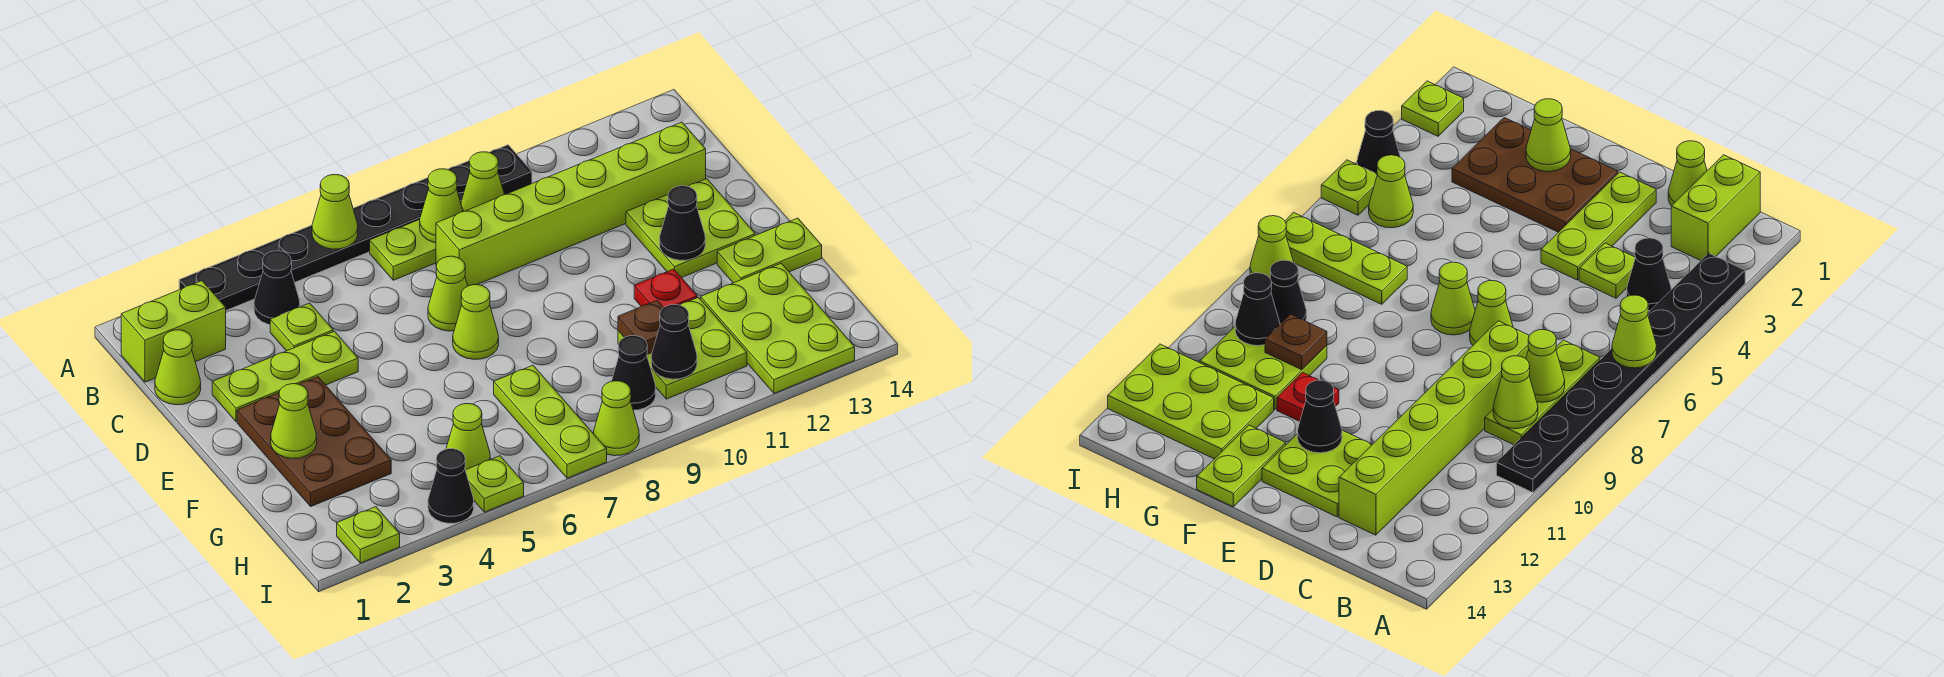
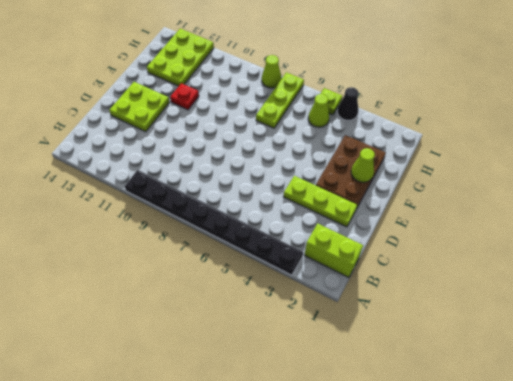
none -> black cone B4 level 1
none -> lime plate B7:B9 level 1
none -> lime cone C1 level 1
none -> lime plate C4 level 1

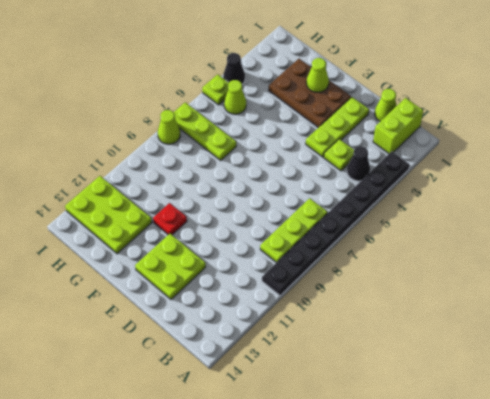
none -> lime brick C8:C13 level 1
none -> lime cone D7 level 1
none -> lime cone E7 level 1
none -> lime plate F13:F14 level 1

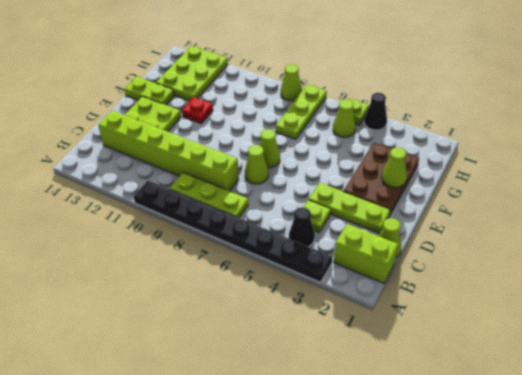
none -> lime plate G10:H11 level 1
none -> black cone H9 level 1
none -> lime plate I2 level 1
none -> lime cone A6 level 2

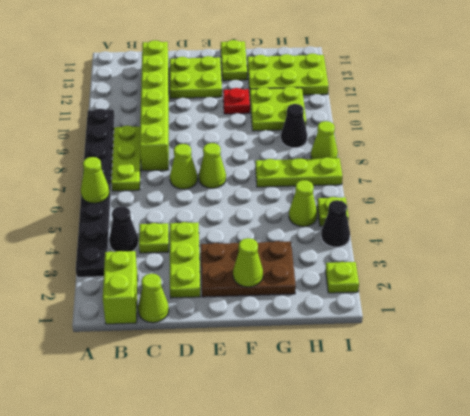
none -> lime cone B8 level 2
none -> lime cone B9 level 2
none -> black cone E12 level 2
none -> brown plate G10 level 2

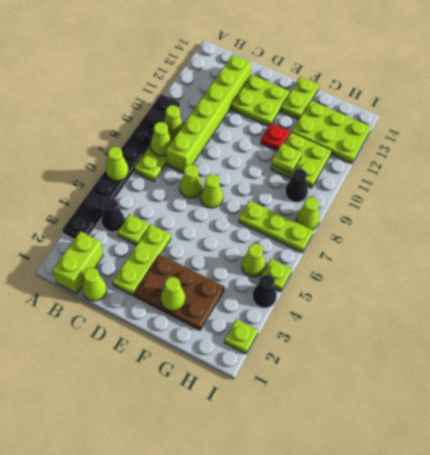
lime plate G10 level 2 -> brown plate G10 level 2
none -> black cone E12 level 2
none -> black cone H10 level 2

